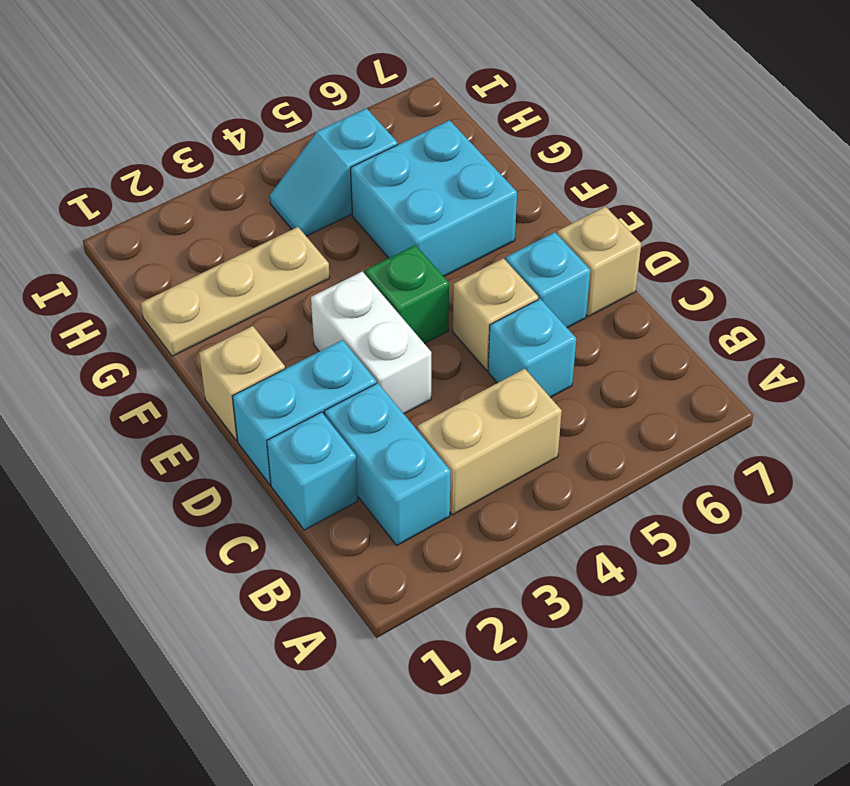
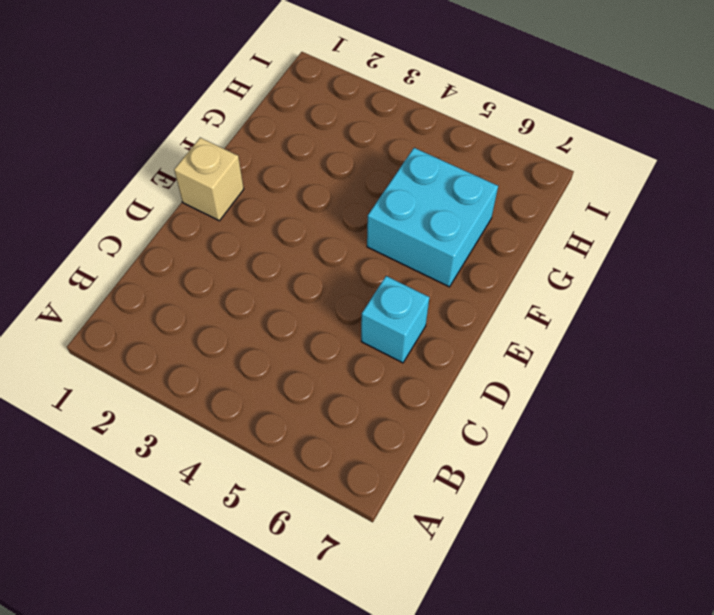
none -> cyan brick B2:C2 level 1
none -> tan brick B3:B4 level 1
none -> cyan brick C1 level 1

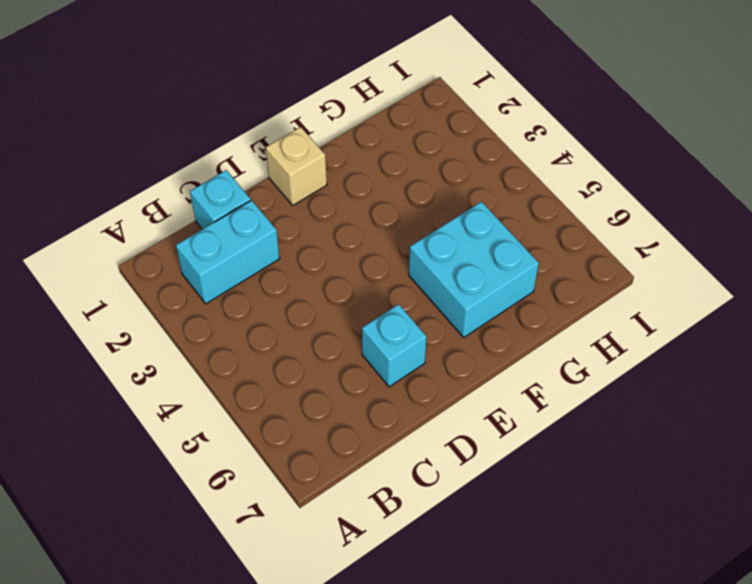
none -> tan brick B3:B4 level 1
none -> cyan brick C5 level 1
none -> cyan brick D1:D2 level 1

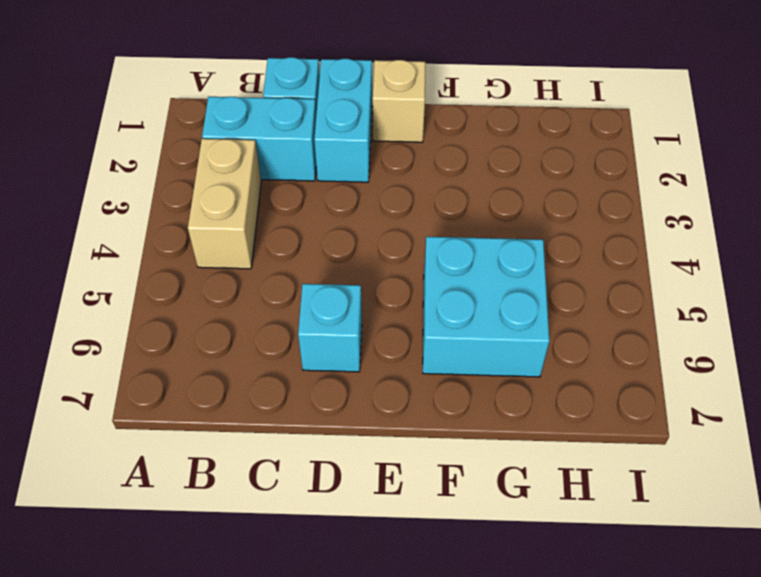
none -> cyan brick C5 level 1
none -> white brick D3:E3 level 1
none -> tan brick D5 level 1

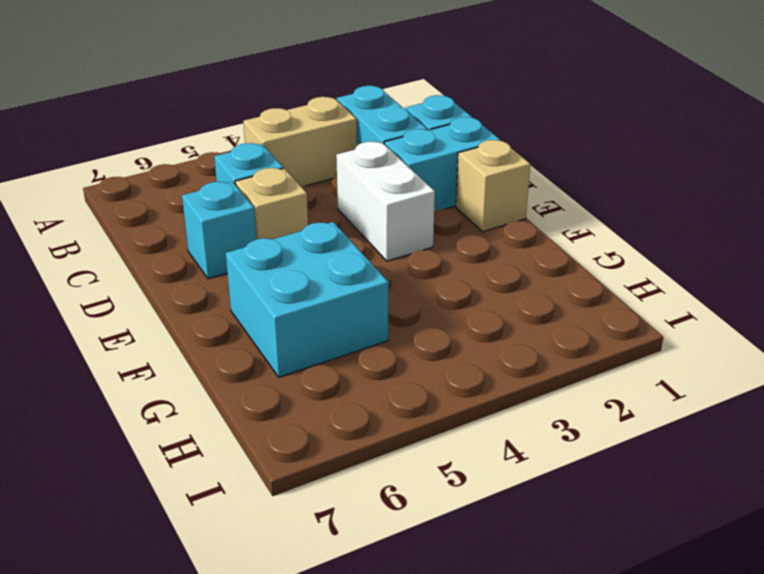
none -> tan brick D7 level 1
none -> green brick E4 level 1
none -> tan plate G1:G3 level 1

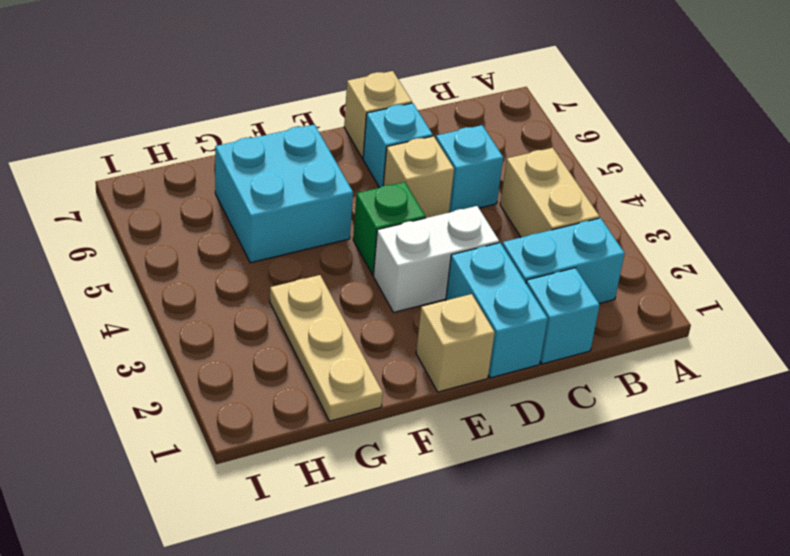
none -> cyan slope H4:H5 level 1 top 5

